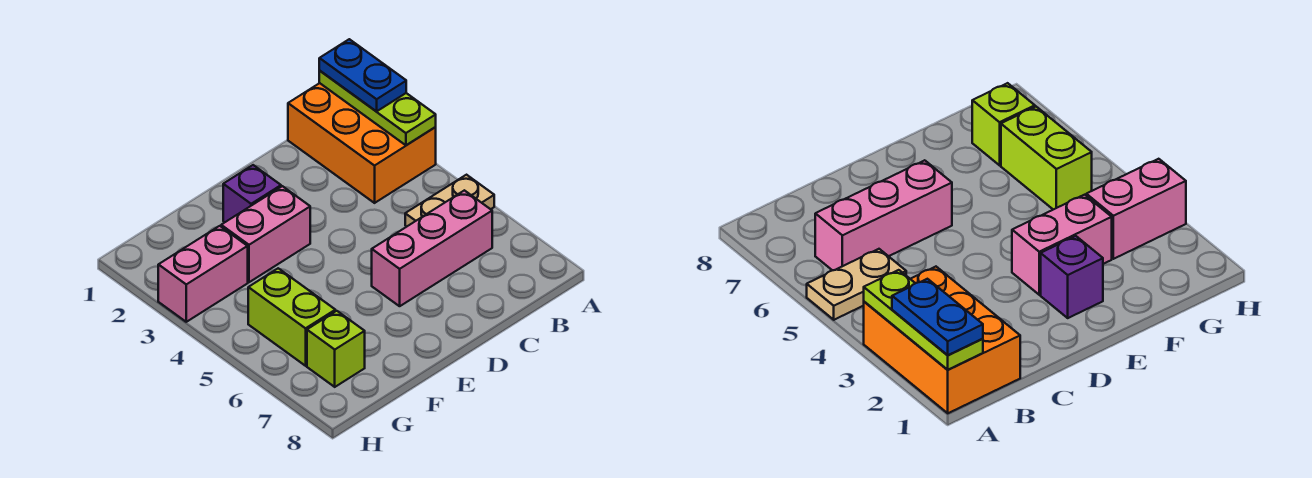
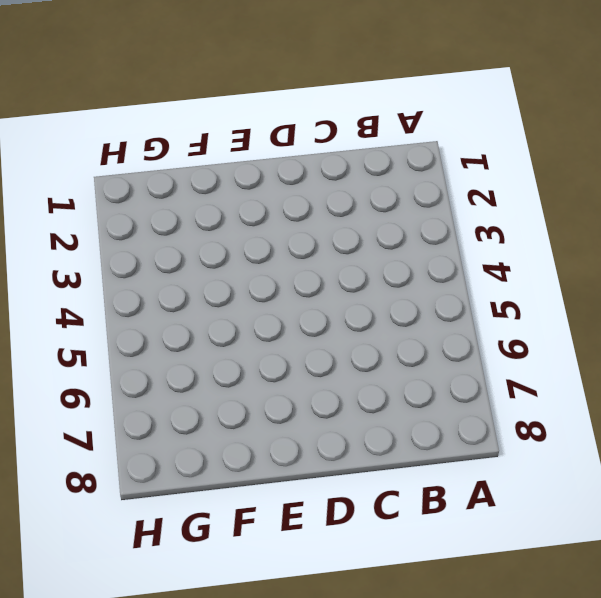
none -> orange brick A1:B3 level 1
none -> tan plate A5:B5 level 1

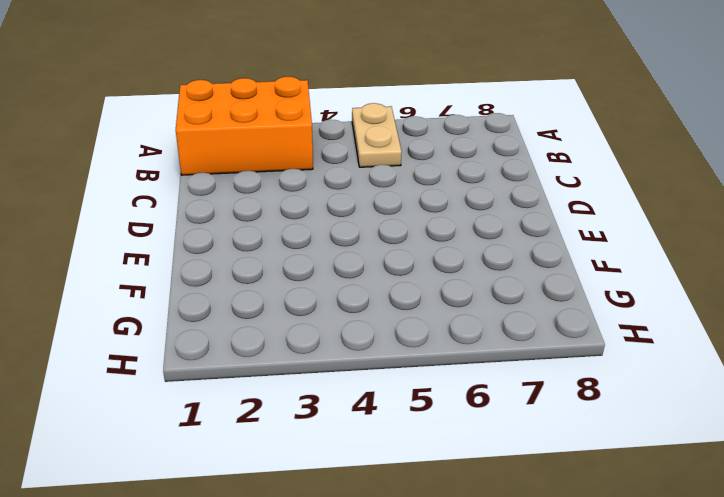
none -> pink brick B6:D6 level 1
none -> purple brick E2 level 1

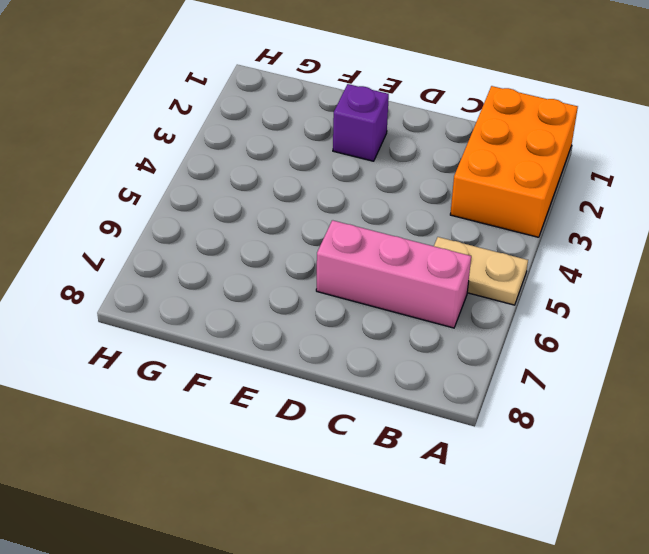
none -> pink brick E3:F3 level 1
none -> pink brick G3:H3 level 1

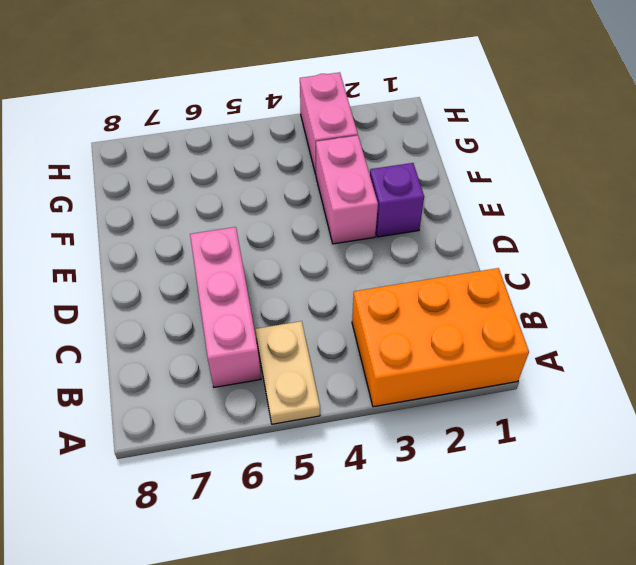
none -> lime brick G5:G6 level 1
none -> lime brick G7 level 1

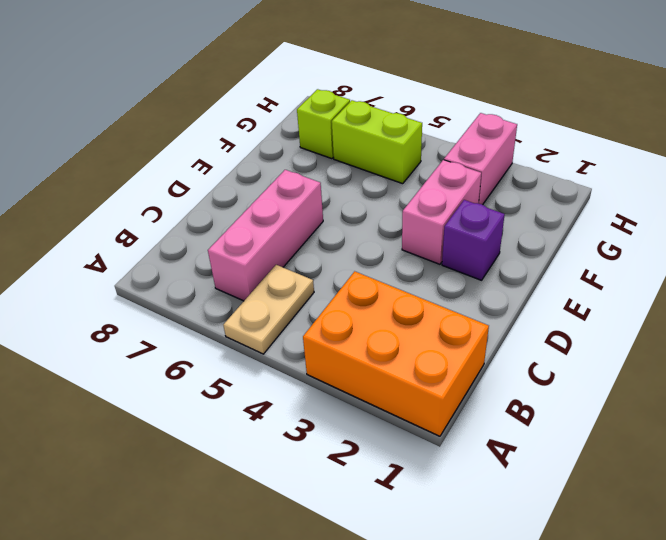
none -> lime plate A1:A3 level 2
none -> blue plate A1:A2 level 3

